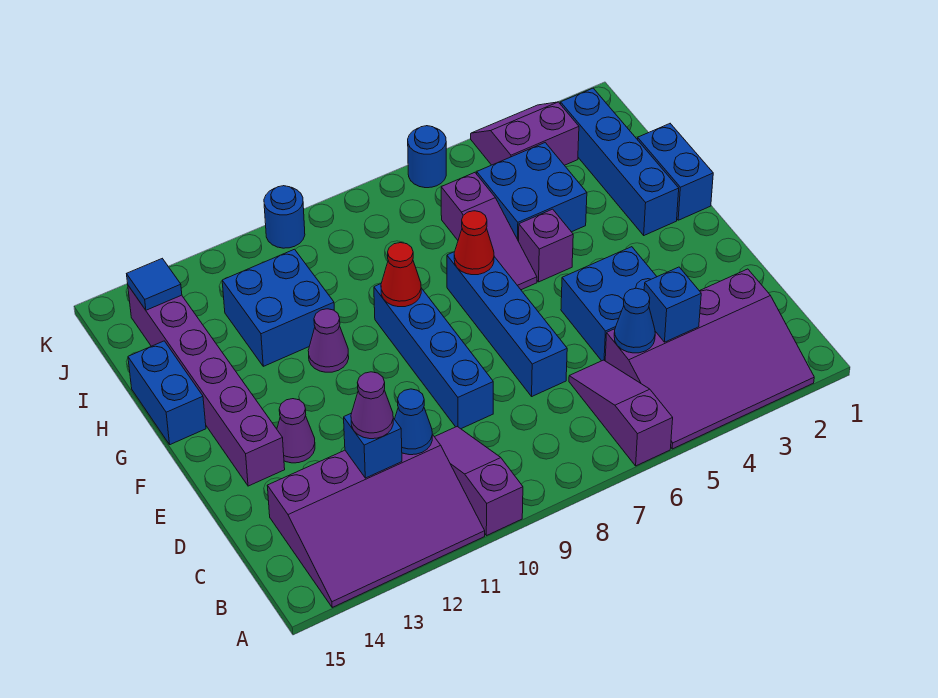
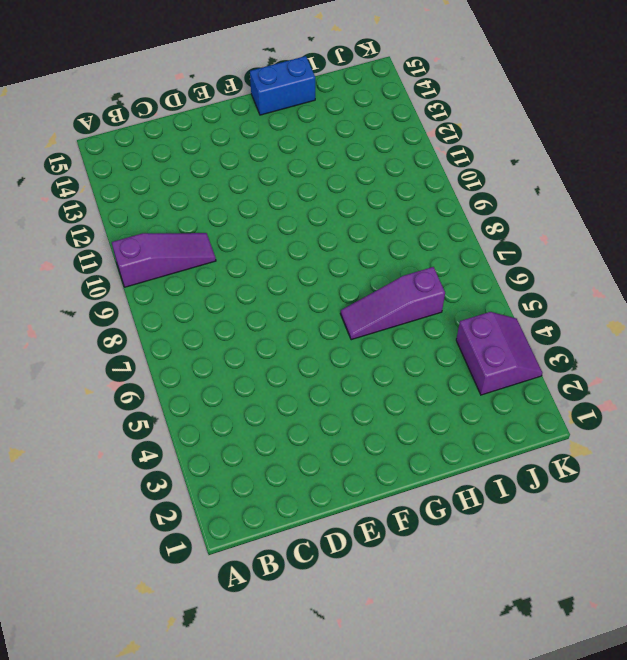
none -> purple slope A2:C5 level 1 top C
none -> purple slope A6:C6 level 1 top A
none -> purple slope A11:C14 level 1 top C

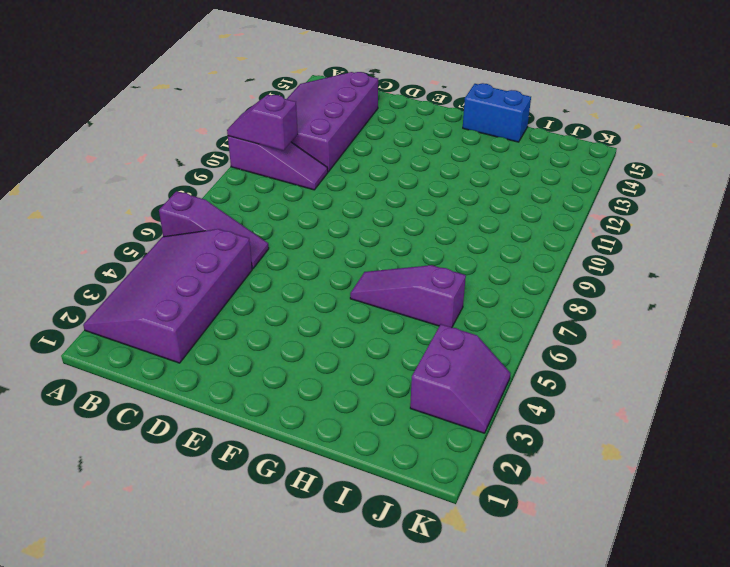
purple slope A10:B10 level 2 top B -> none
none -> blue brick D4:E5 level 1
none -> blue brick D7:G7 level 1
none -> blue brick D9:G9 level 1

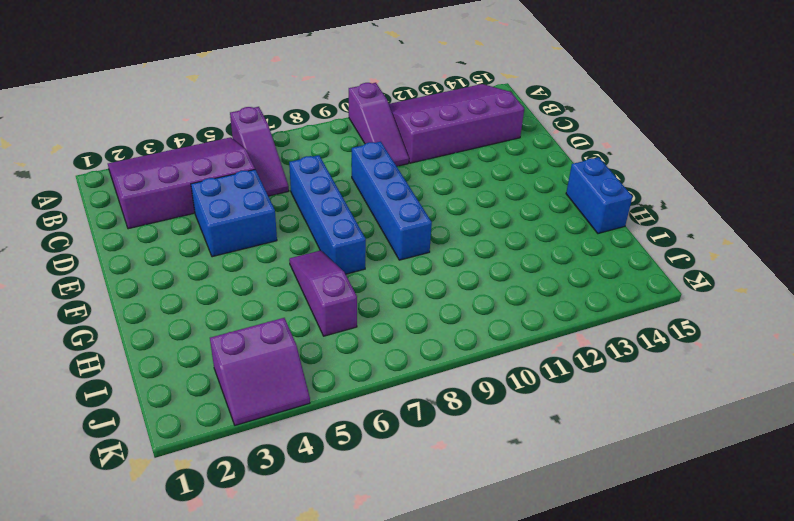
none -> purple cone E13 level 1
none -> purple brick E14:J14 level 1
none -> blue brick G1:H1 level 1

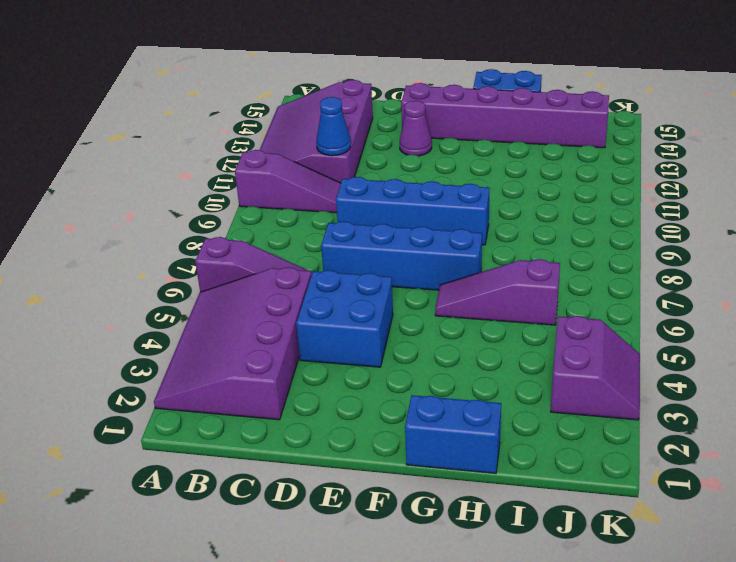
none -> blue brick G2:J2 level 1
none -> purple brick G5 level 1
none -> purple cone G11 level 1

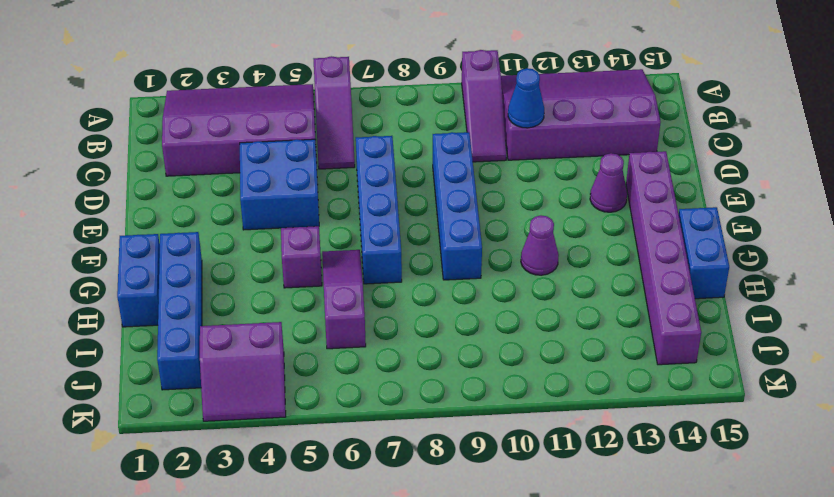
none -> blue brick H4:I5 level 1
none -> blue brick H11:I12 level 1
none -> blue round brick K6 level 1

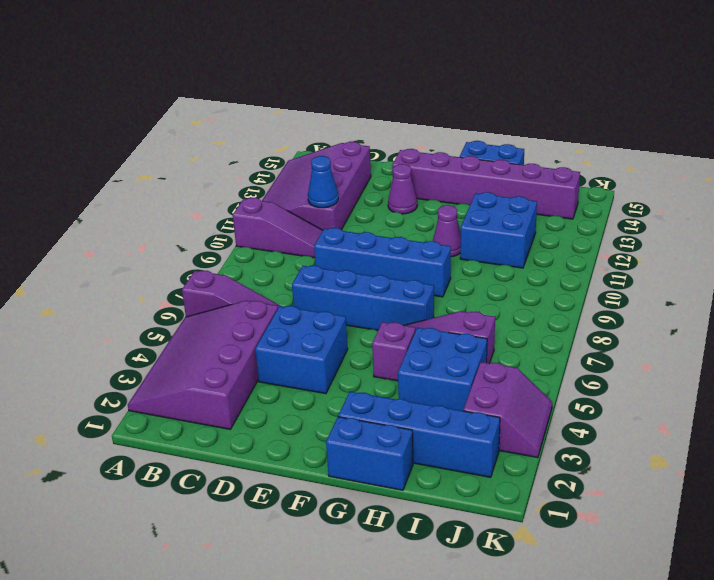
none -> blue round brick K6 level 1
none -> blue round brick K10 level 1
none -> blue brick C4 level 2

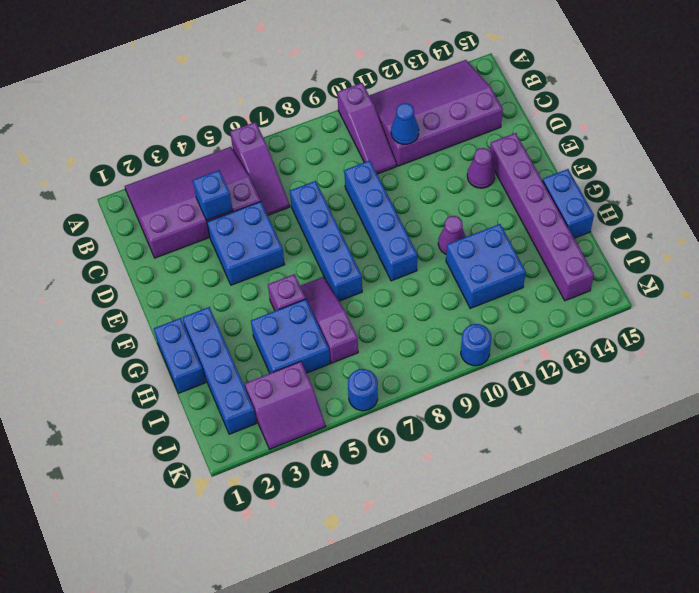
none -> blue cone C5 level 2
none -> blue brick C12 level 2
none -> red cone G7 level 2

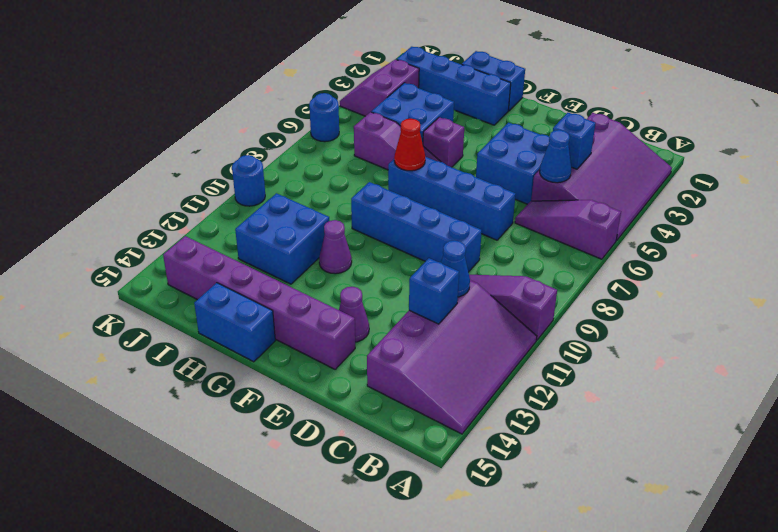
none -> red cone G9 level 2
none -> blue tile J14 level 2
none -> purple cone C12 level 3

